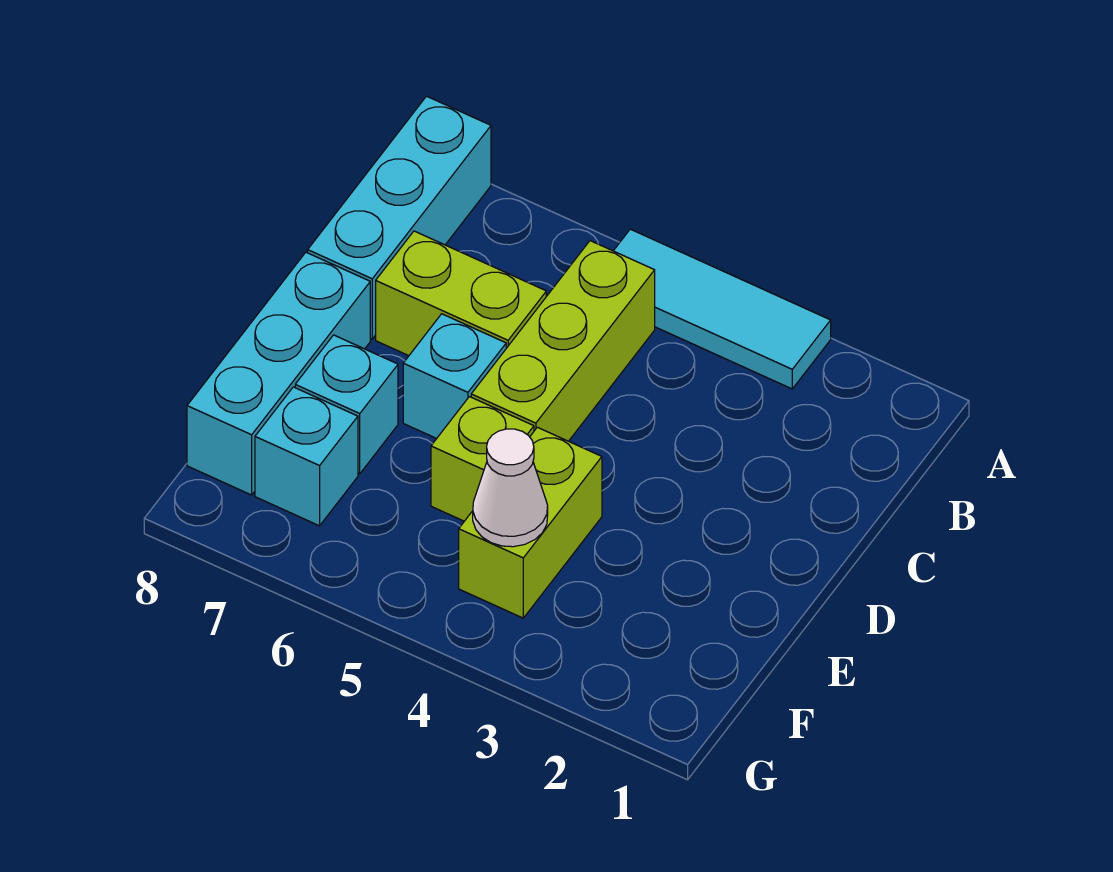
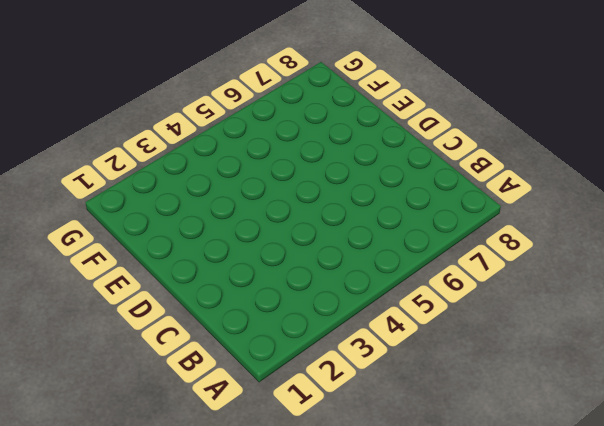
none -> cyan tile A3:A5 level 1
none -> cyan brick A8:C8 level 1

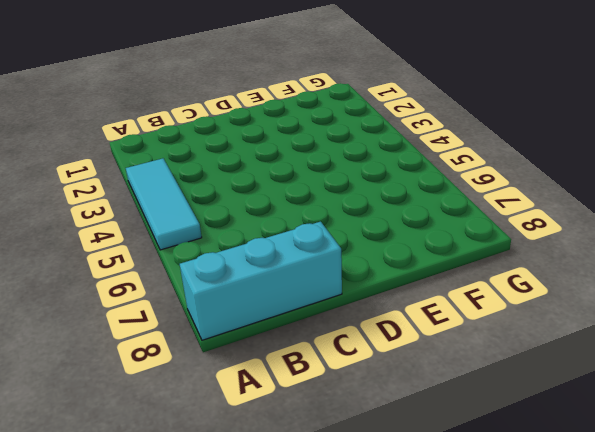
none -> lime brick B5:D5 level 1
none -> lime brick C6:C7 level 1

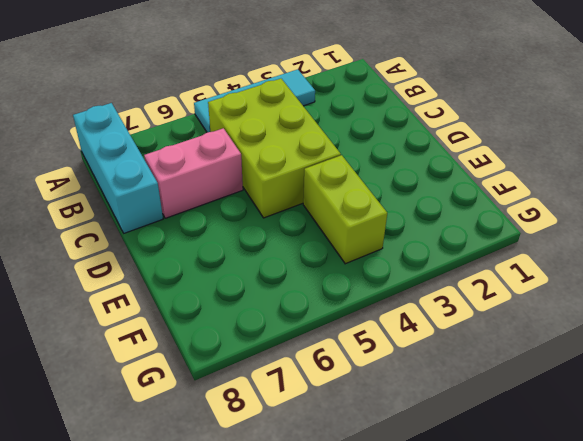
lime brick B4:D5 level 1 -> lime brick B5:D5 level 1
pink brick C6:C7 level 1 -> lime brick C6:C7 level 1
none -> cyan brick D6 level 1
none -> cyan brick D8:F8 level 1

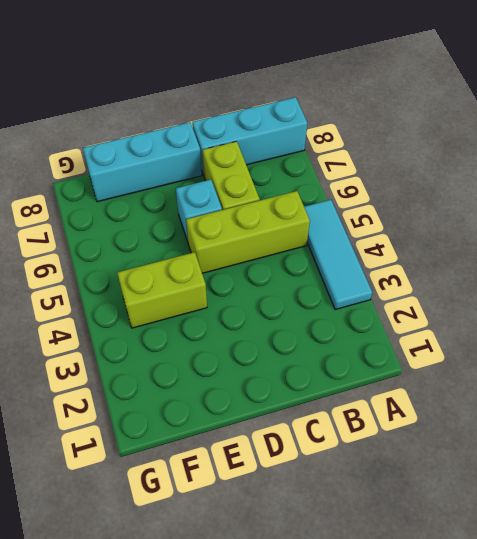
none -> lime brick E5 level 1
none -> cyan brick E7 level 1

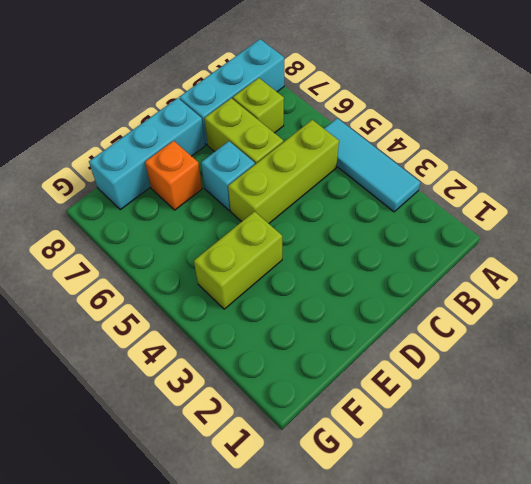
lime brick B7 level 1 -> lime brick E5 level 1
orange brick E7 level 1 -> cyan brick E7 level 1
none -> cyan brick F7 level 1
none -> white cone F4 level 2

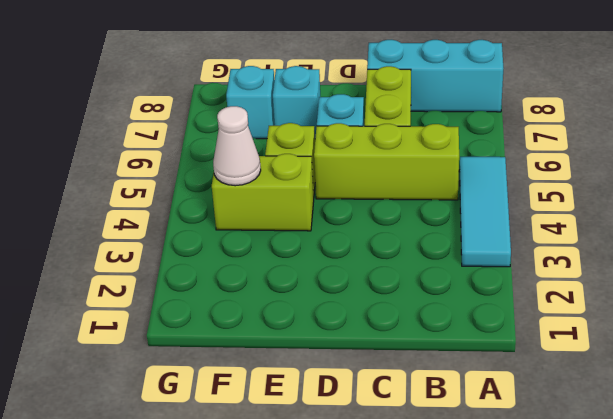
none -> cyan brick D8:F8 level 1

